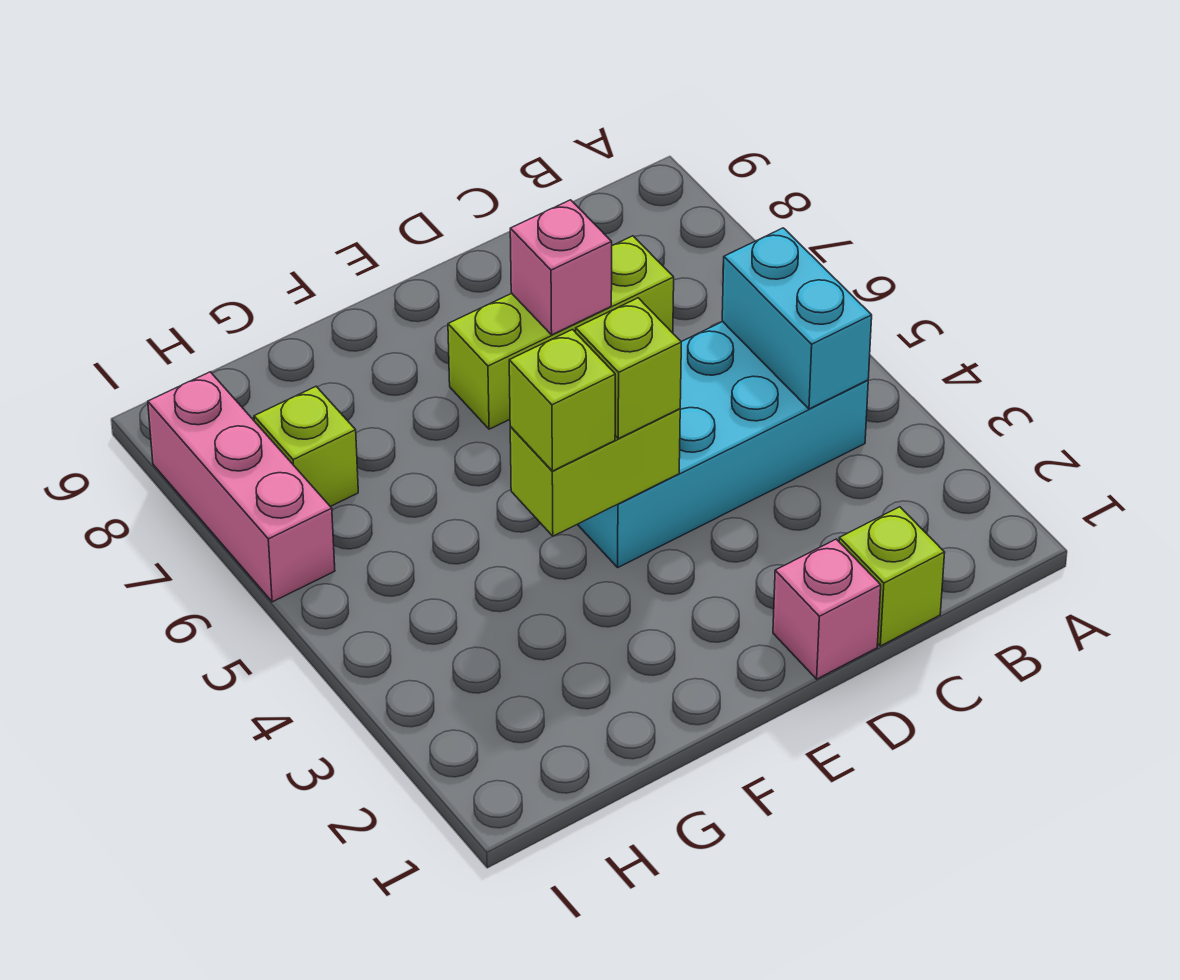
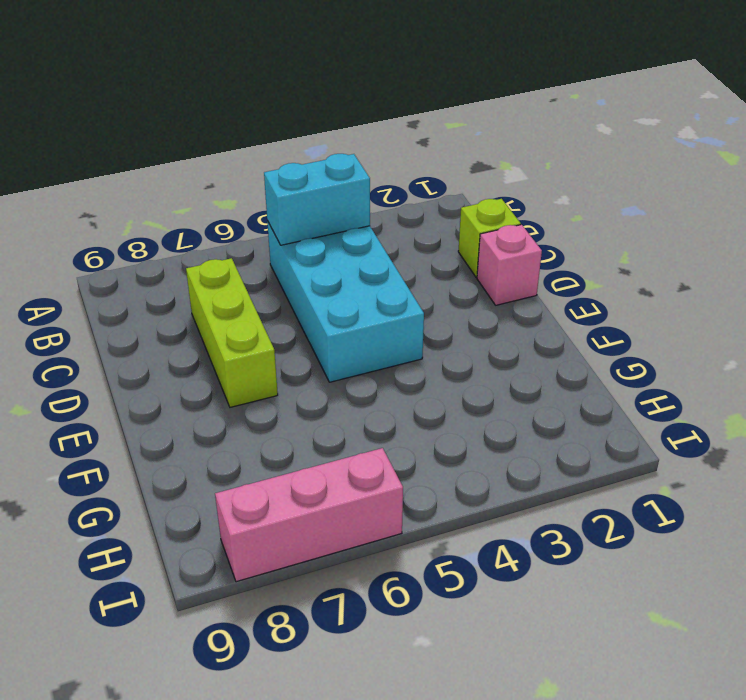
none -> lime brick H7 level 1
none -> pink brick D7 level 2

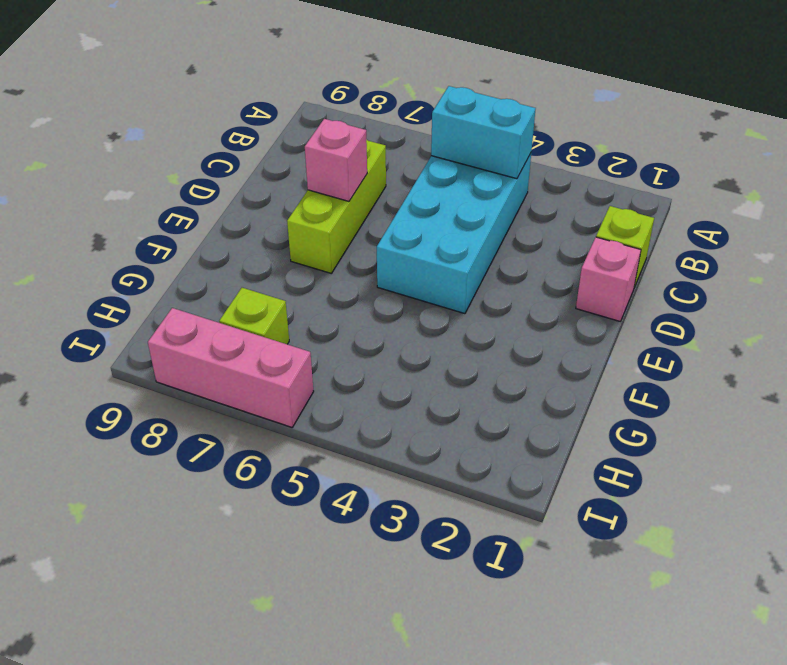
none -> lime brick E4:F4 level 2
none -> lime brick E4 level 3

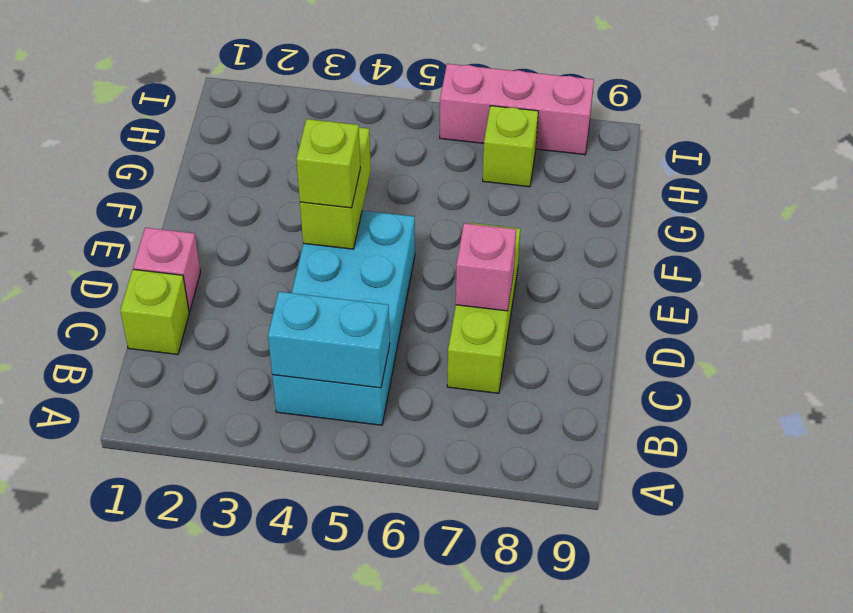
none -> lime brick F4 level 3

